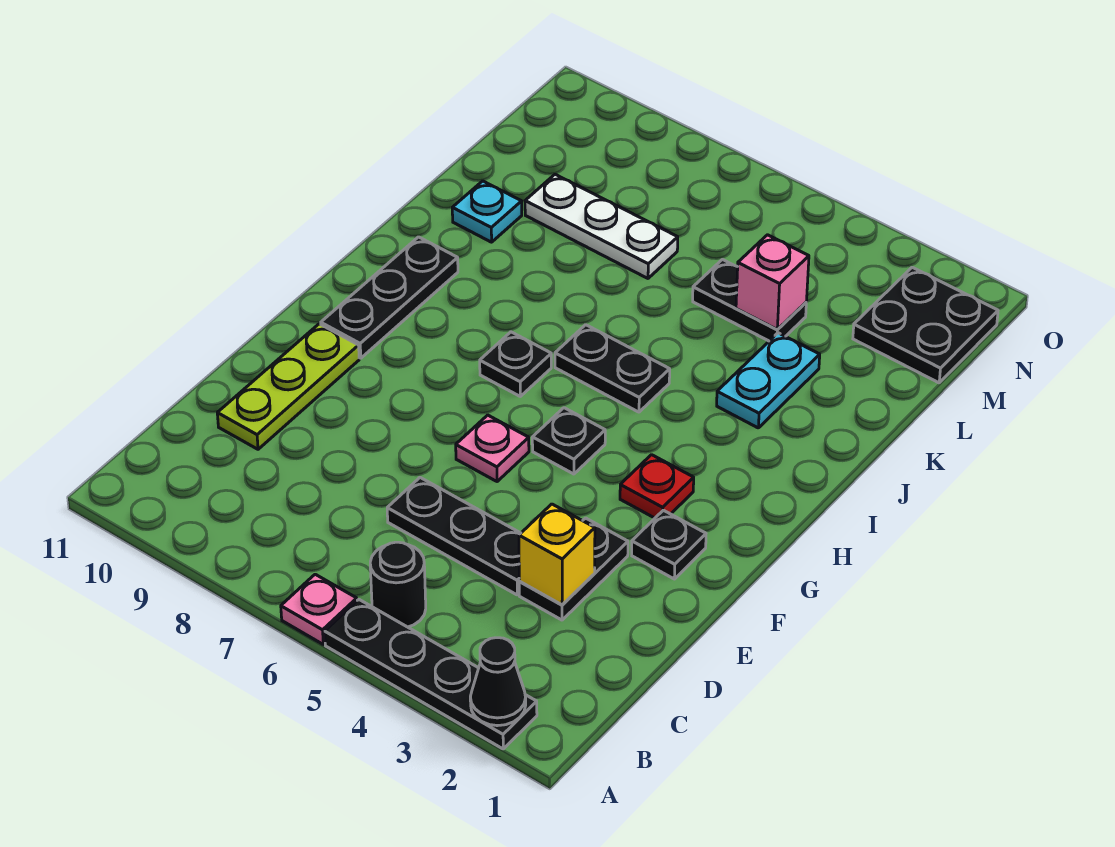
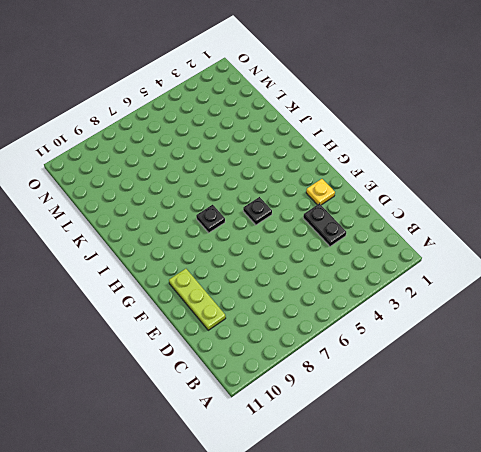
yellow plate F2 level 1 -> black plate F2 level 1
none -> black plate A2:A5 level 1
none -> pink plate A6 level 1
none -> black round brick B5 level 1

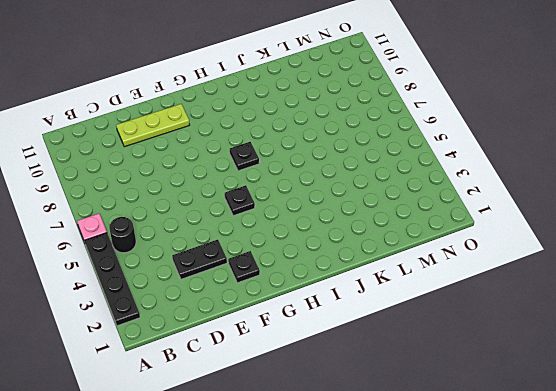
none -> black plate D4:D6 level 1
none -> pink plate F6 level 1
none -> red plate G3 level 1

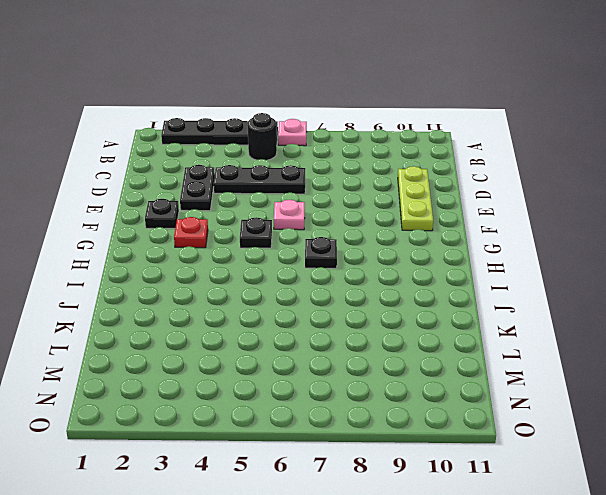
none -> black plate G10:I10 level 1
none -> black plate I5:I6 level 1
none -> cyan plate J3:K3 level 1

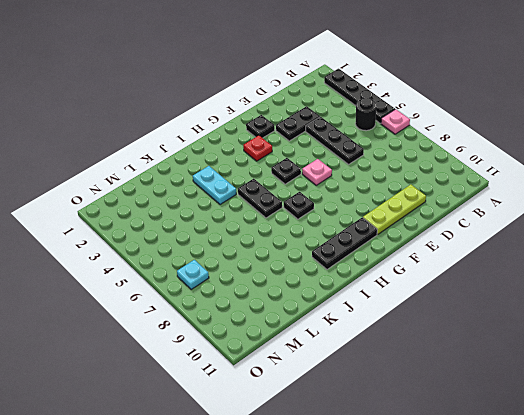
cyan plate J3:J4 level 1 -> cyan plate J3:K3 level 1
cyan plate N7 level 1 -> cyan plate K10 level 1
none -> black plate L4:L5 level 1
none -> white plate L7:L9 level 1
none -> black plate M1:N2 level 1

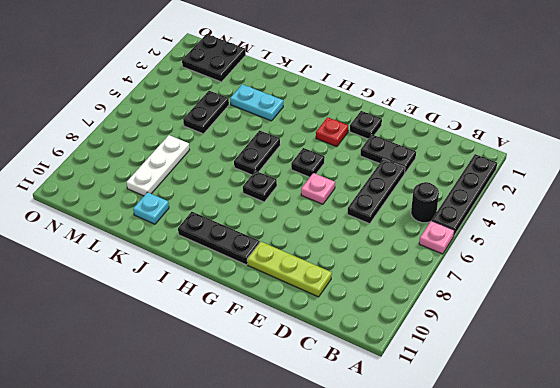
none -> black cone A2 level 2
none -> yellow brick D3 level 2
none -> pink brick L4 level 2

